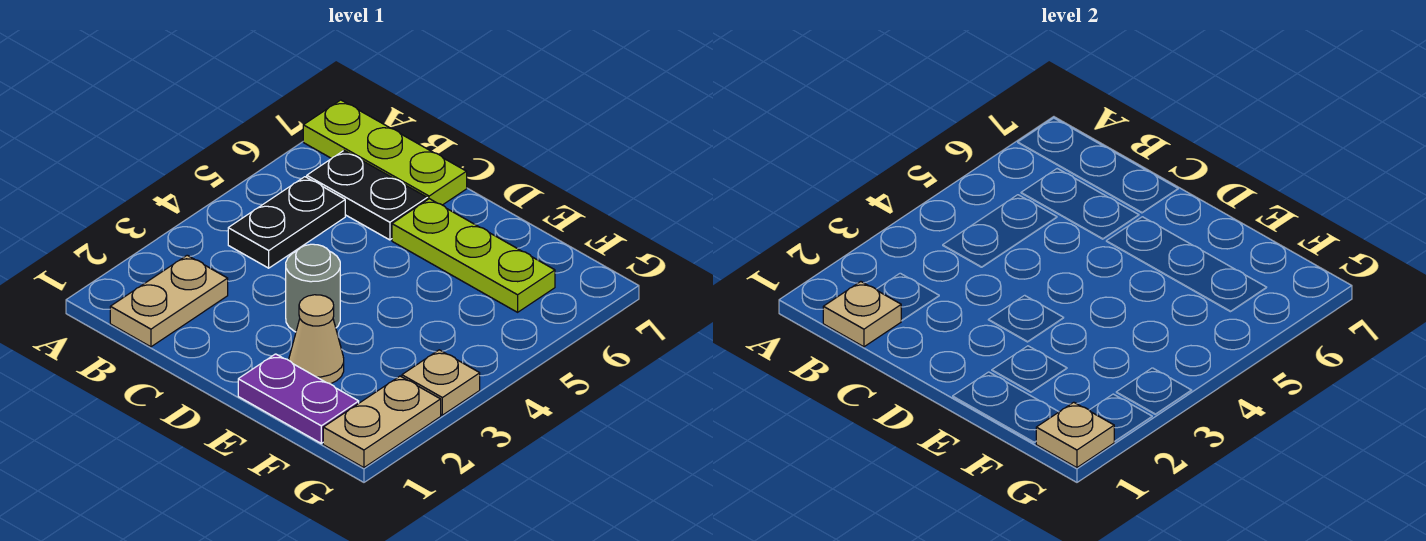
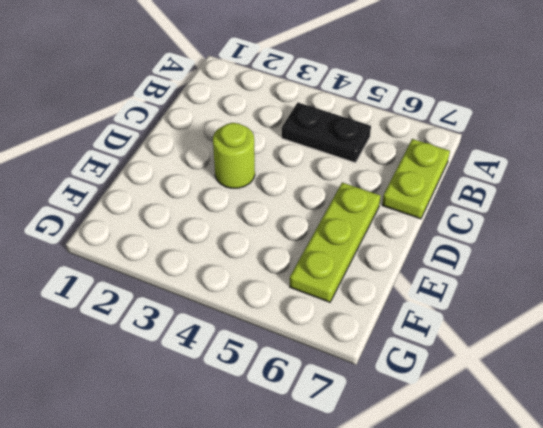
lime plate B7:C7 level 1 -> lime plate A7:C7 level 1
lime round brick D3 level 1 -> grey round brick D3 level 1
none -> tan plate B1:B2 level 1
none -> black plate B6:C6 level 1
none -> purple plate E1:F1 level 1

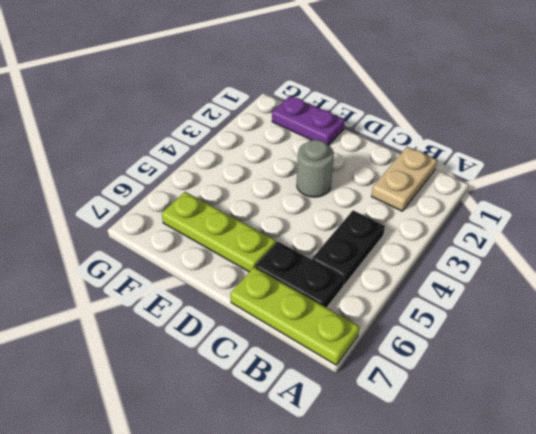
none -> tan cone E2 level 1
none -> tan plate G1:G2 level 1
none -> tan plate G3 level 1

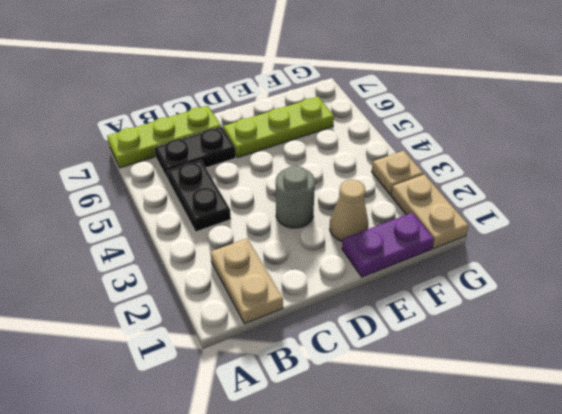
none -> tan plate B1 level 2
none -> tan plate G1 level 2

